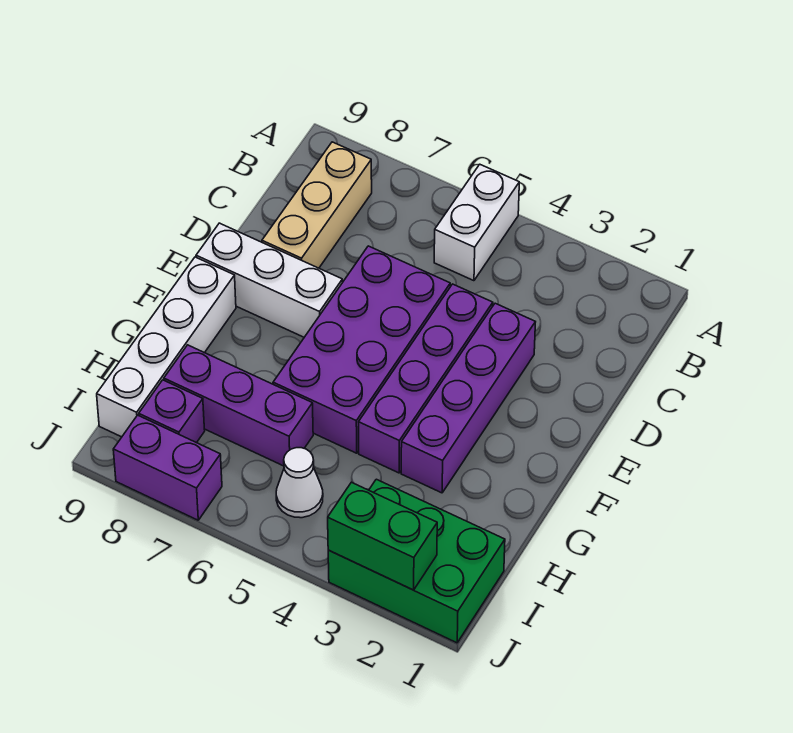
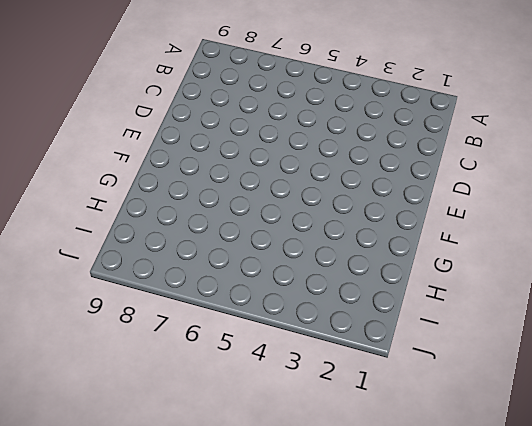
none -> white brick A5:B5 level 1
none -> tan brick B8:D8 level 1
none -> purple brick D3:G3 level 1

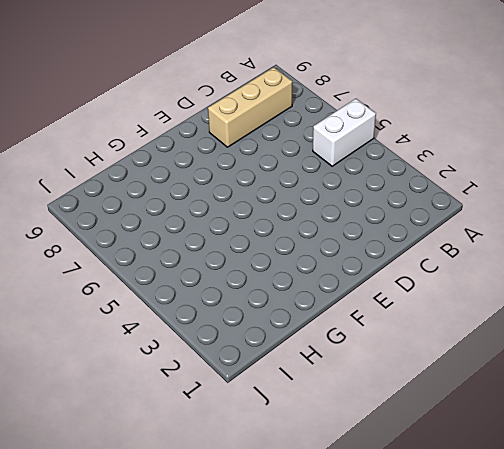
none -> purple brick D3:G3 level 1
none -> purple brick D4:G4 level 1
none -> purple brick D5:G6 level 1

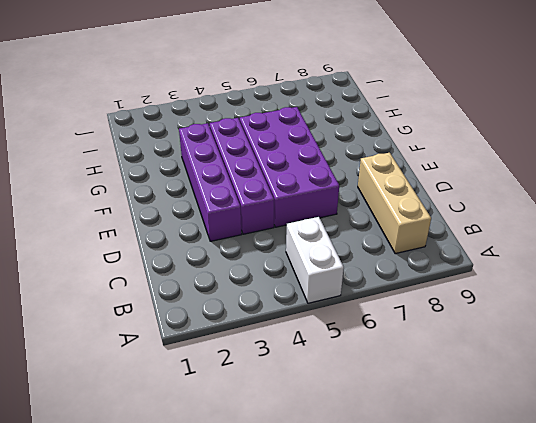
none -> white brick E7:E9 level 1
none -> white brick F9:I9 level 1
none -> purple brick H6:H8 level 1

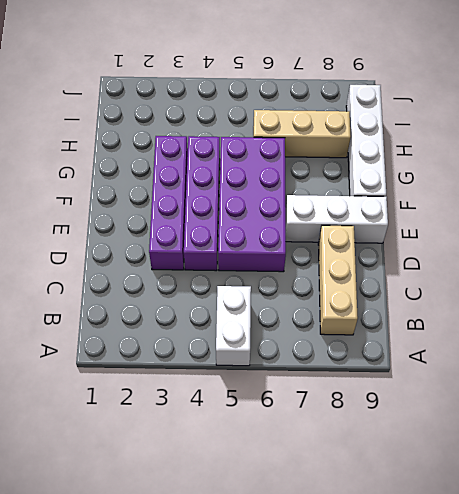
tan brick H6:H8 level 1 -> purple brick H6:H8 level 1
none -> green brick I1:J3 level 1
none -> white cone I5 level 1
none -> purple brick I8 level 1

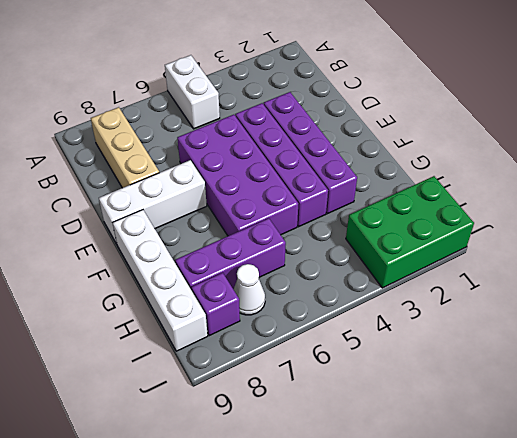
white cone I7 level 1 -> white cone I5 level 1
none -> purple brick J7:J8 level 1
none -> green brick J2:J3 level 2

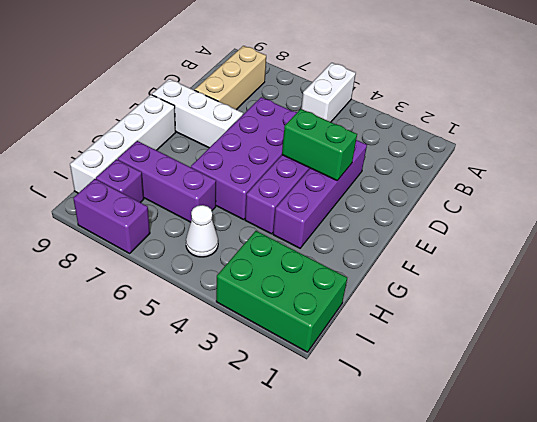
green brick E3:E4 level 2 -> green brick J2:J3 level 2

